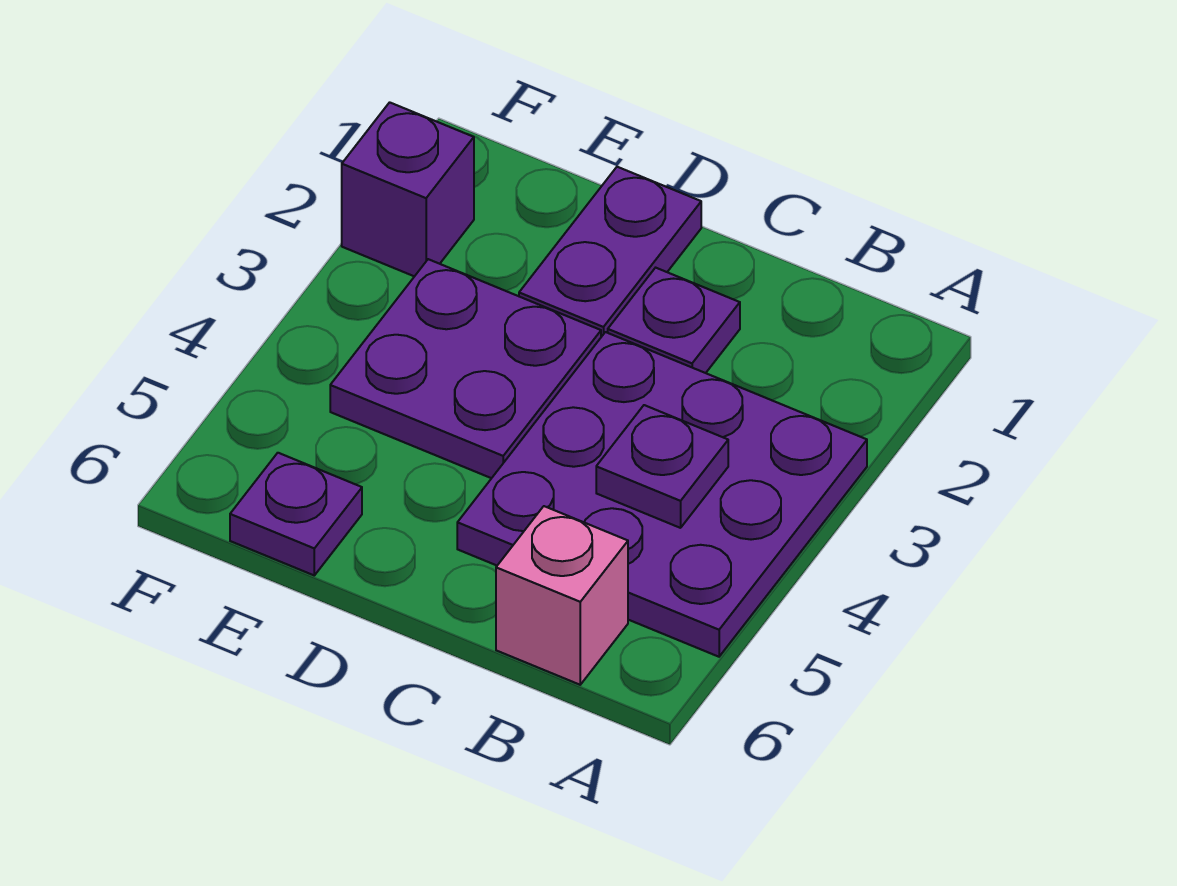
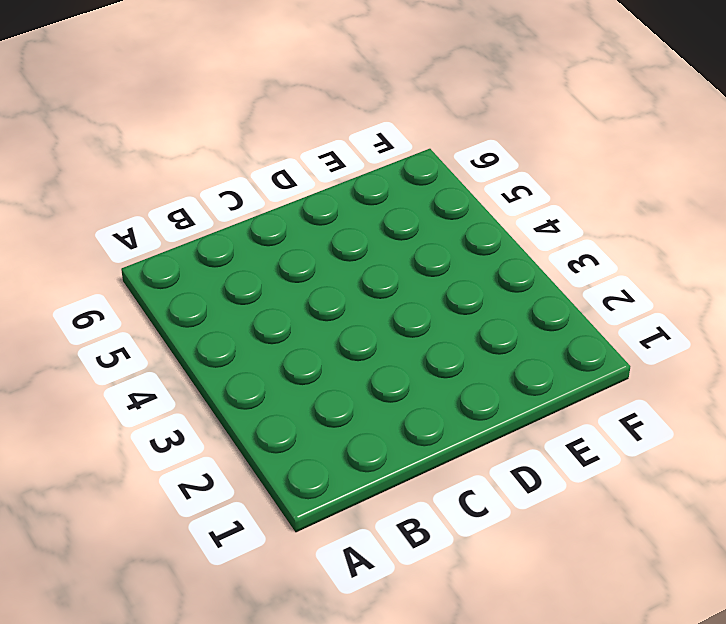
none -> purple plate A3:C5 level 1
none -> pink brick B6 level 1

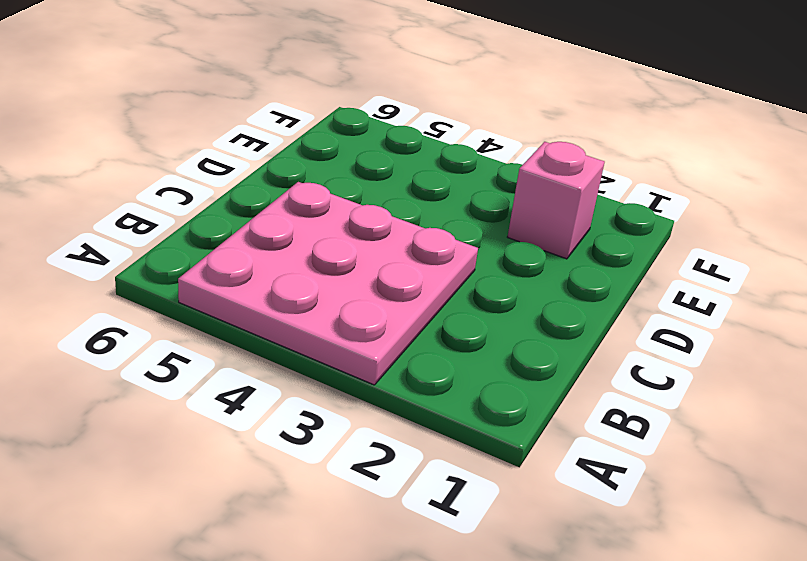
pink plate A3:C5 level 1 -> purple plate A3:C5 level 1
pink brick E2 level 1 -> pink brick B6 level 1
none -> purple plate C2 level 1
none -> purple plate D1:D2 level 1

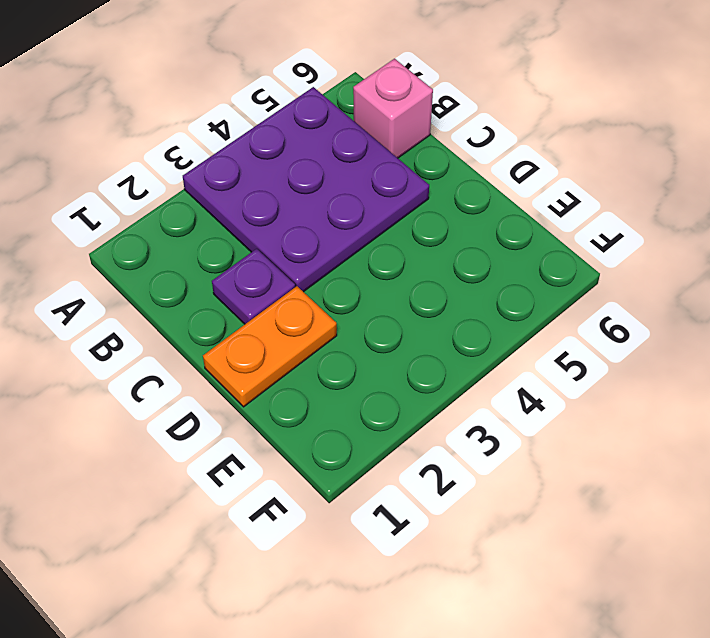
orange plate D1:D2 level 1 -> purple plate D1:D2 level 1
none -> purple plate D3:E4 level 1
none -> purple plate E6 level 1

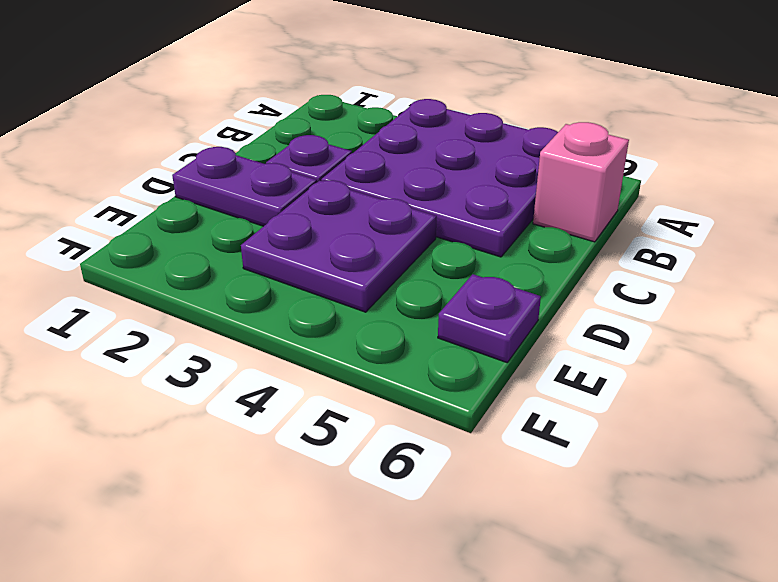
none -> purple brick F2 level 1
none -> purple plate B4 level 2

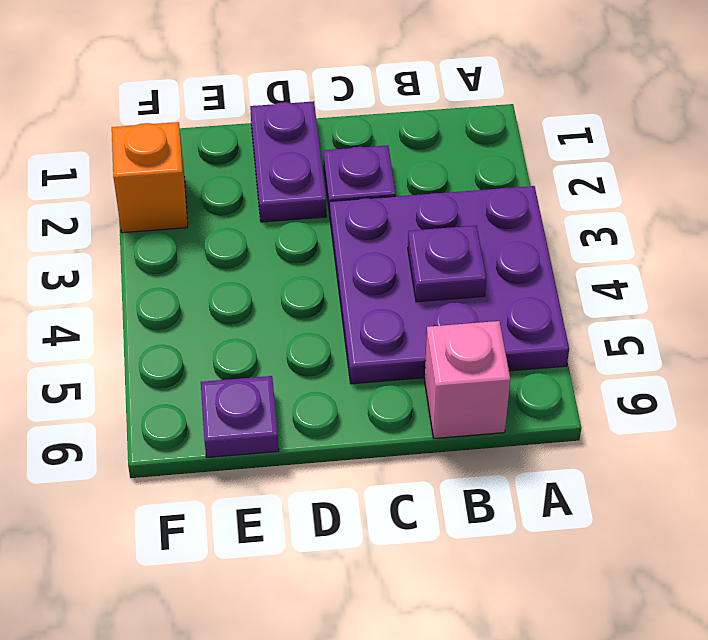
orange brick F2 level 1 -> purple brick F2 level 1
none -> purple plate D3:E4 level 1

